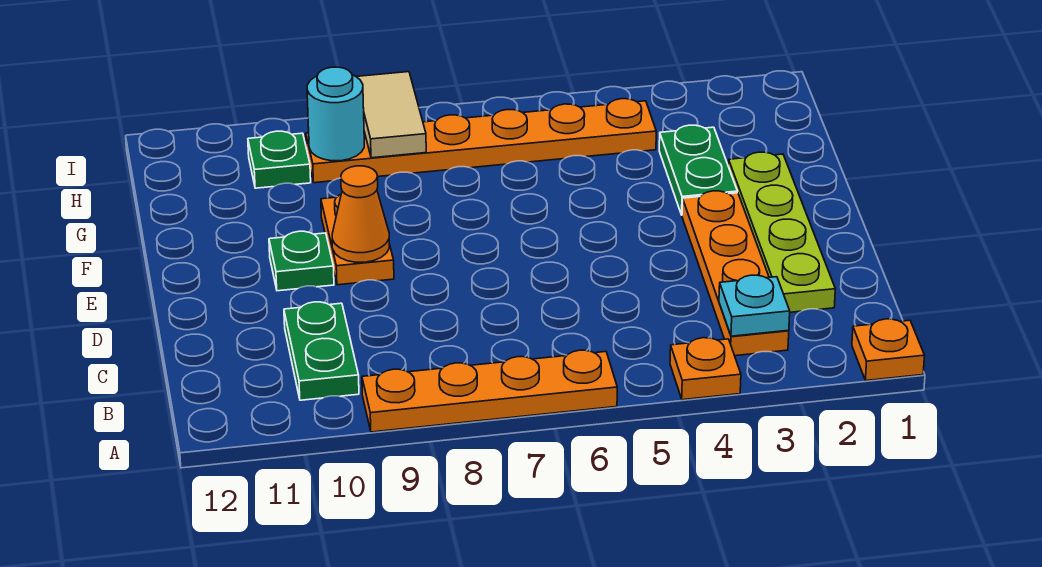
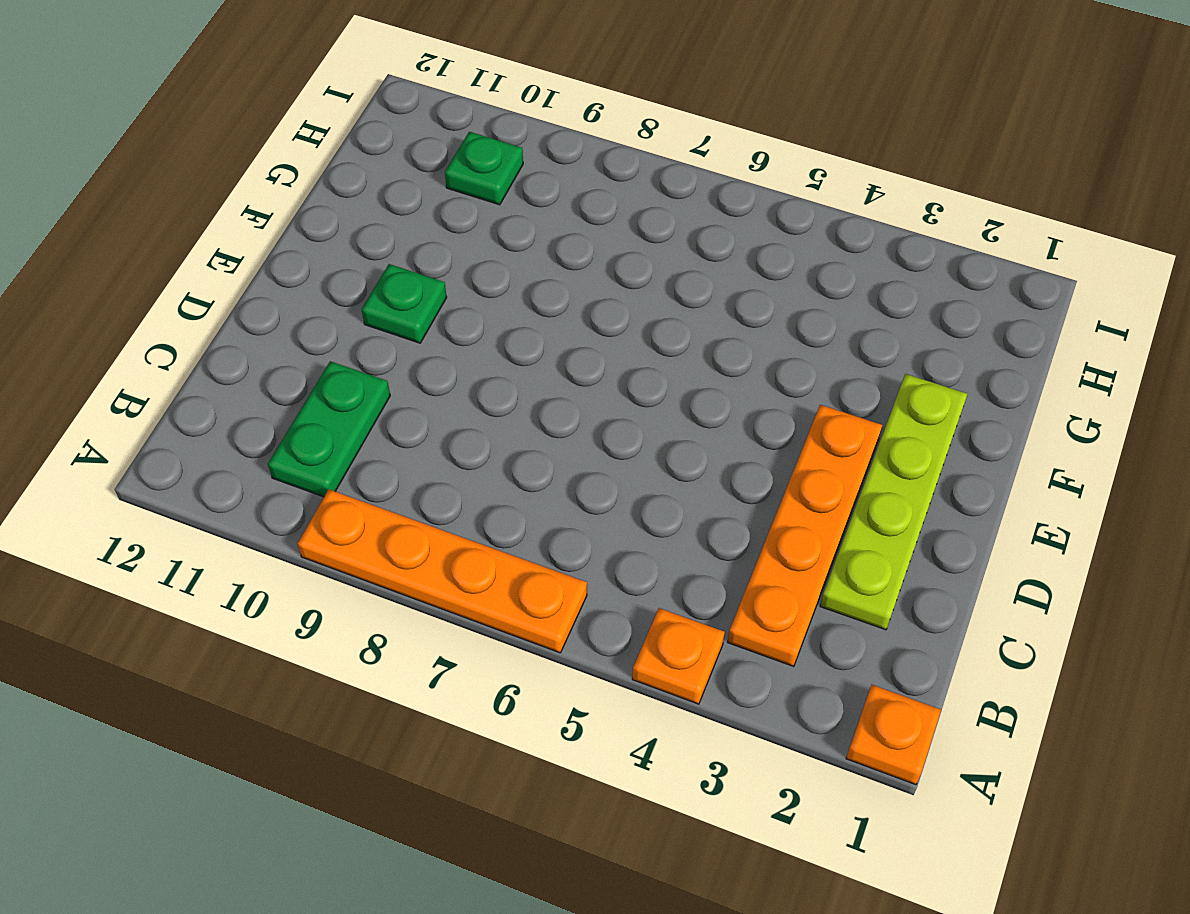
none -> orange plate E9:F9 level 1
none -> green plate F3:G3 level 1
none -> orange plate H4:H9 level 1

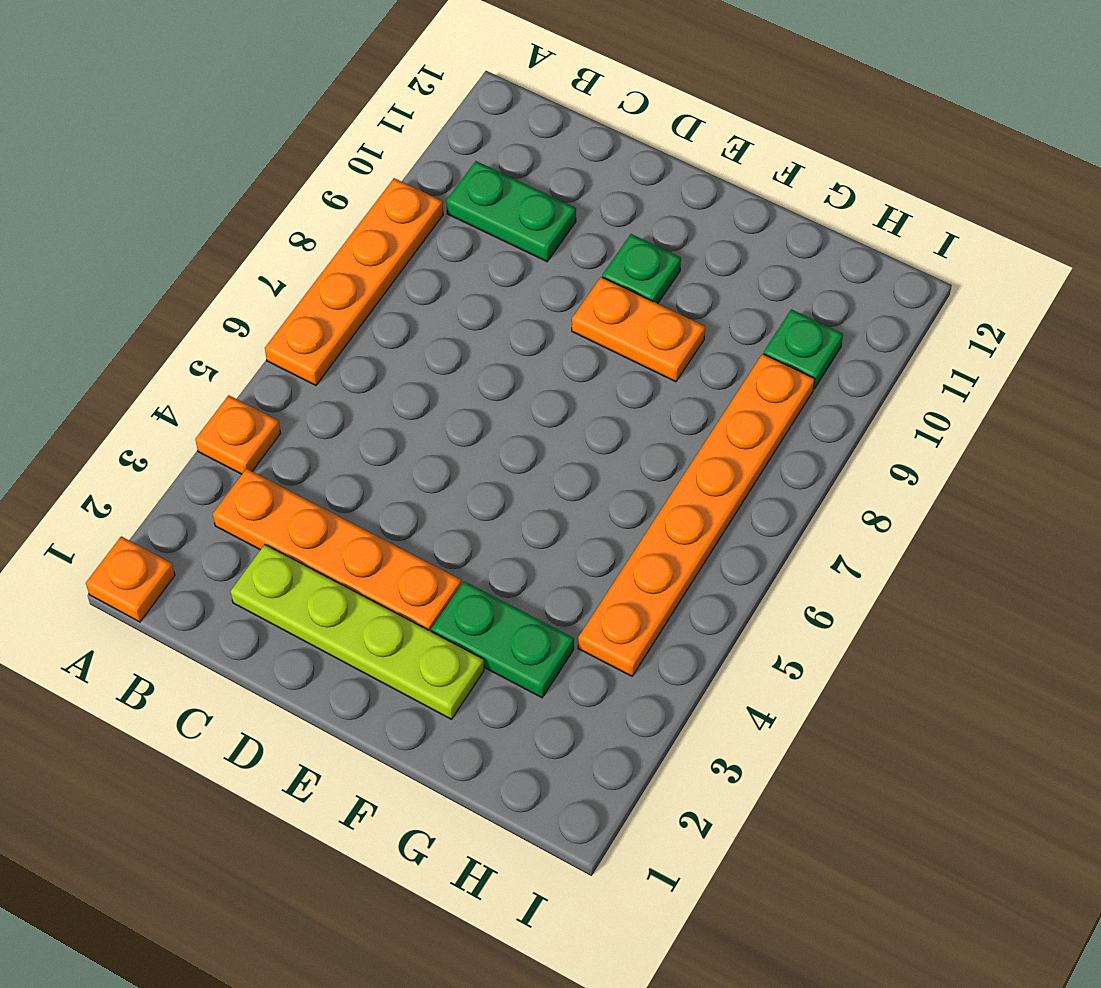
none -> cyan plate B3 level 2
none -> orange cone E9 level 2
none -> tan tile H8:I8 level 2

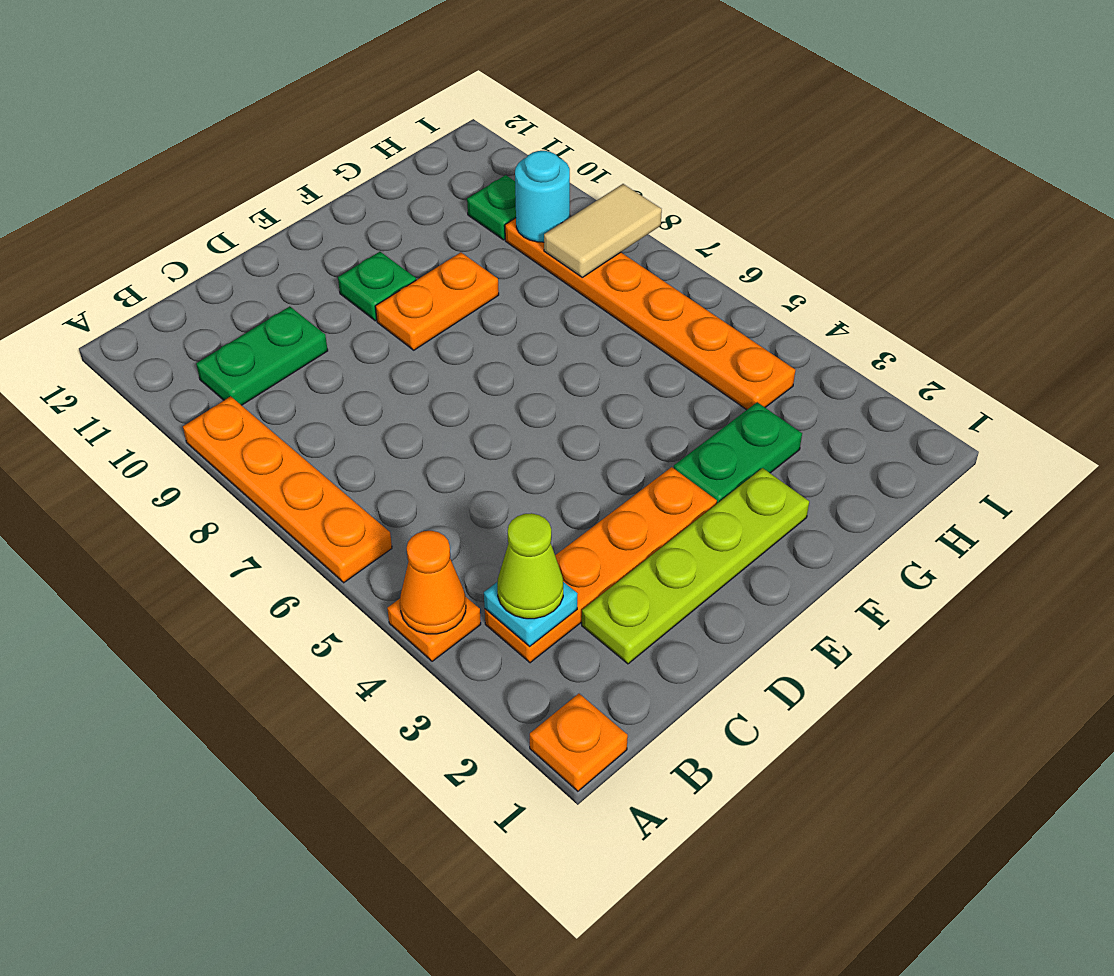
orange cone A4 level 2 -> orange cone E9 level 2
lime cone B3 level 3 -> none

